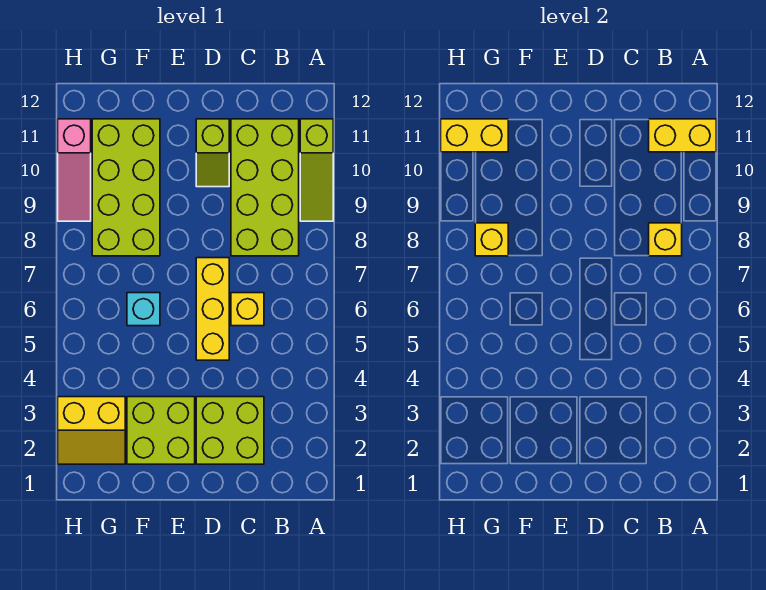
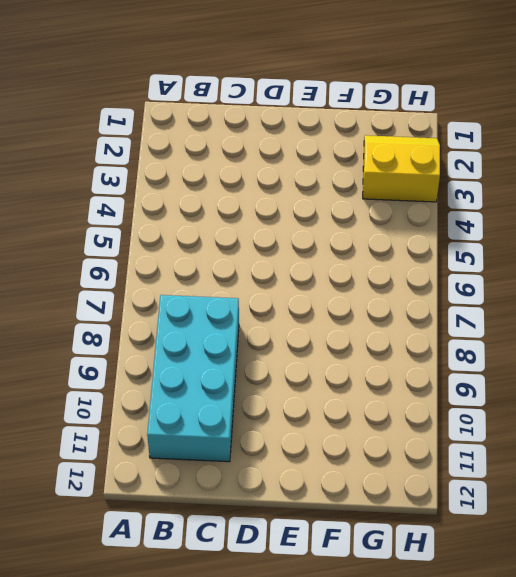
cyan brick B8:C11 level 1 -> lime brick B8:C11 level 1
none -> lime slope A9:A11 level 1 top 11
none -> lime brick C2:D3 level 1
none -> yellow brick C6 level 1

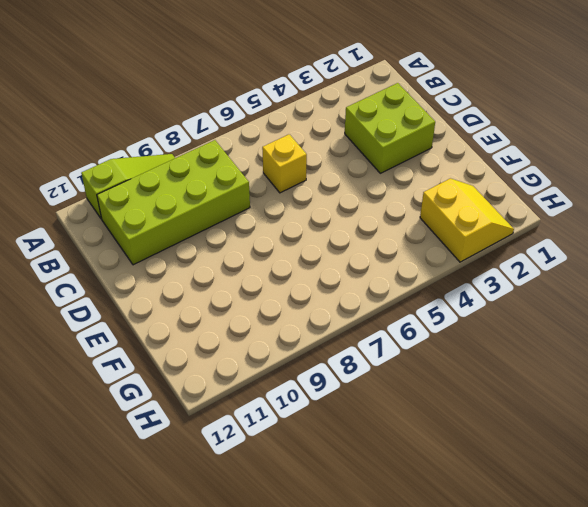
none -> yellow brick D5:D7 level 1
none -> lime slope D10:D11 level 1 top 11
none -> lime brick E2:F3 level 1

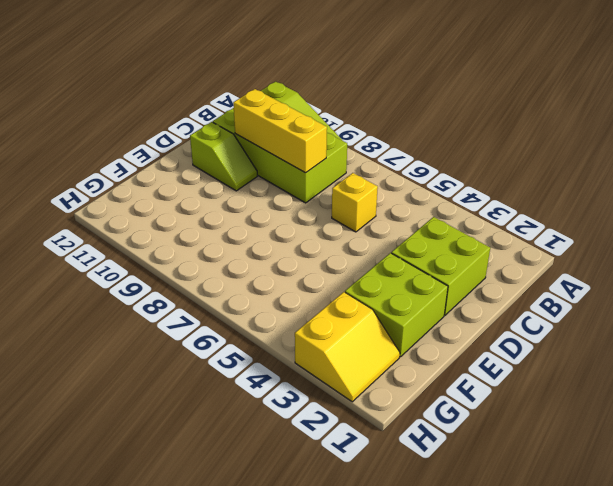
yellow brick C8:C10 level 2 -> yellow brick D5:D7 level 1
none -> cyan brick F6 level 1
none -> lime brick F8:G11 level 1
none -> pink slope H9:H11 level 1 top 11

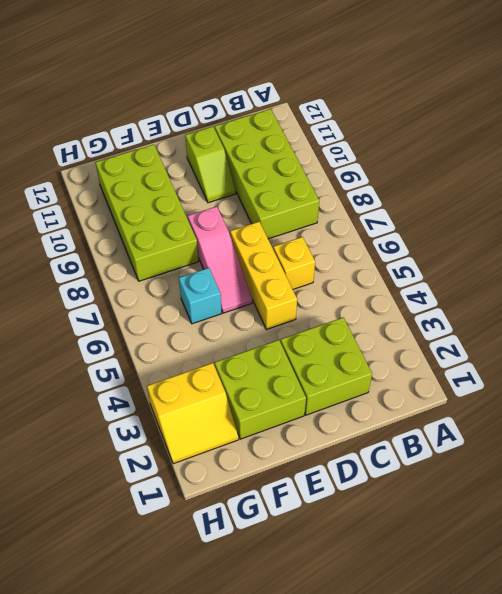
pink slope E6:E8 level 1 top 8 -> pink slope H9:H11 level 1 top 11
none -> lime slope A9:A11 level 1 top 11
none -> yellow brick A11:B11 level 2
none -> yellow brick B8 level 2

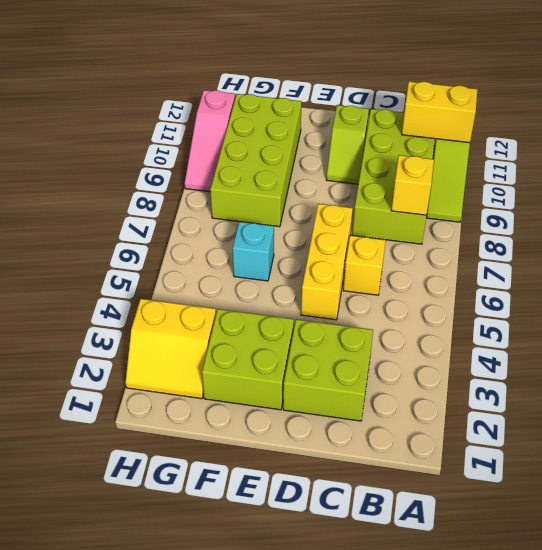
none -> yellow brick G8 level 2
none -> yellow brick G11:H11 level 2

